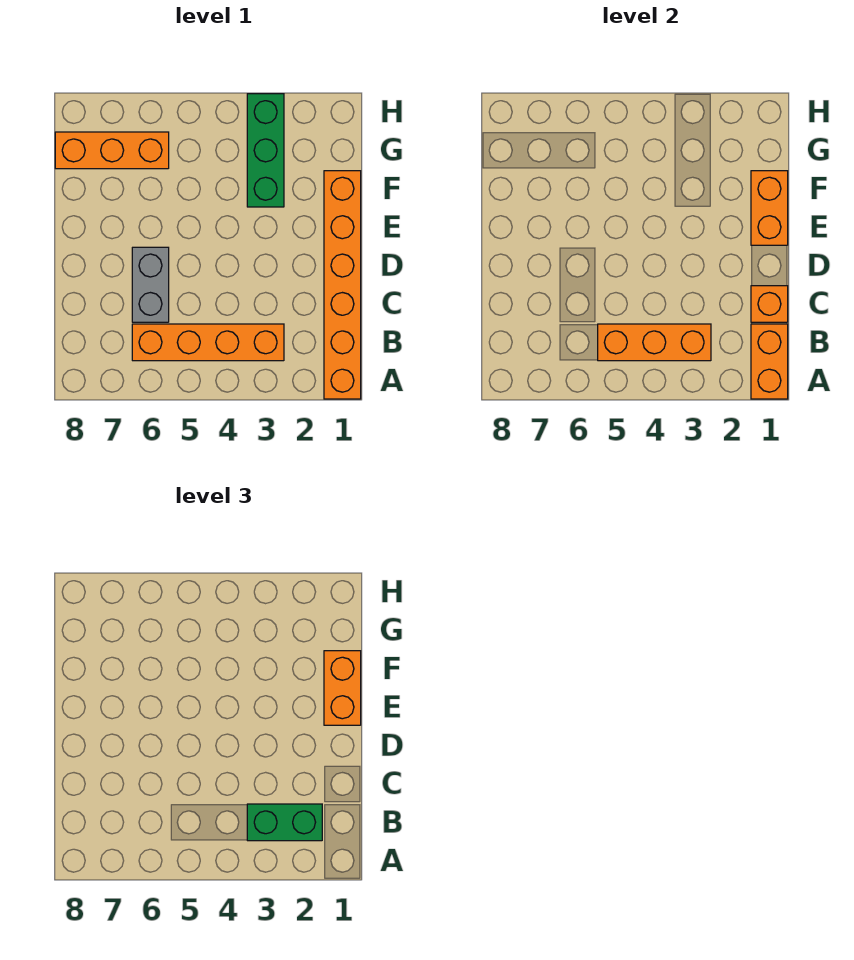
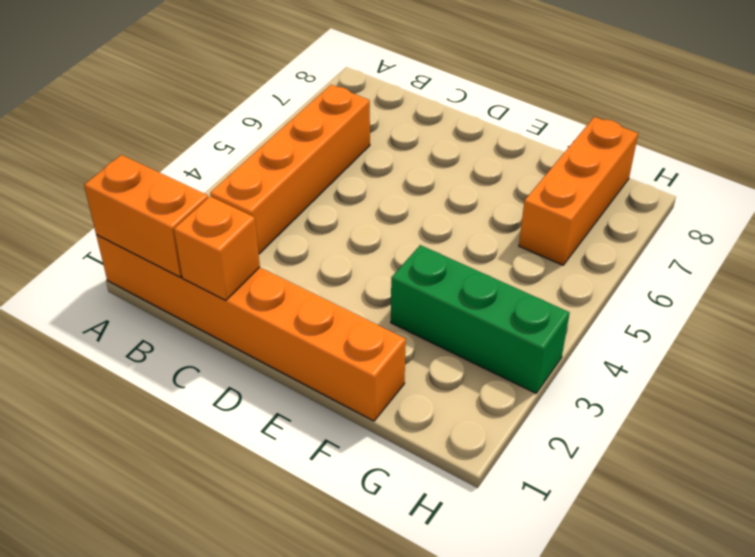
none -> grey brick C6:D6 level 1
none -> orange brick B3:B5 level 2

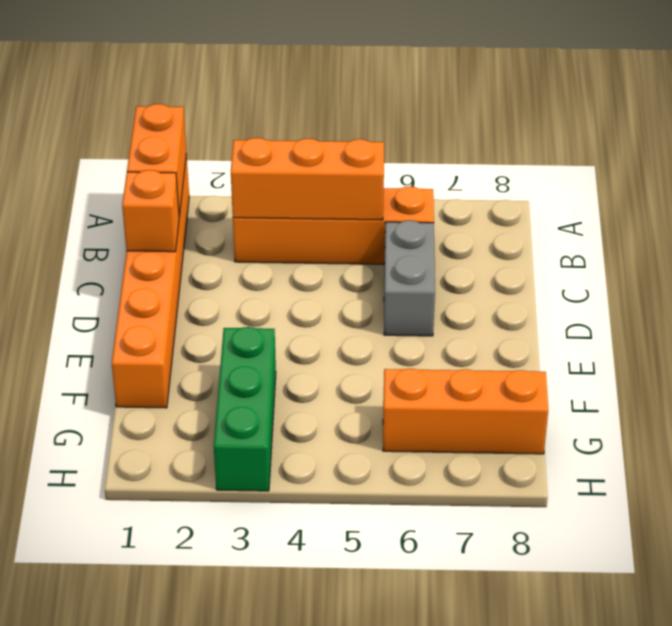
none -> orange brick E1:F1 level 2
none -> green brick B2:B3 level 3

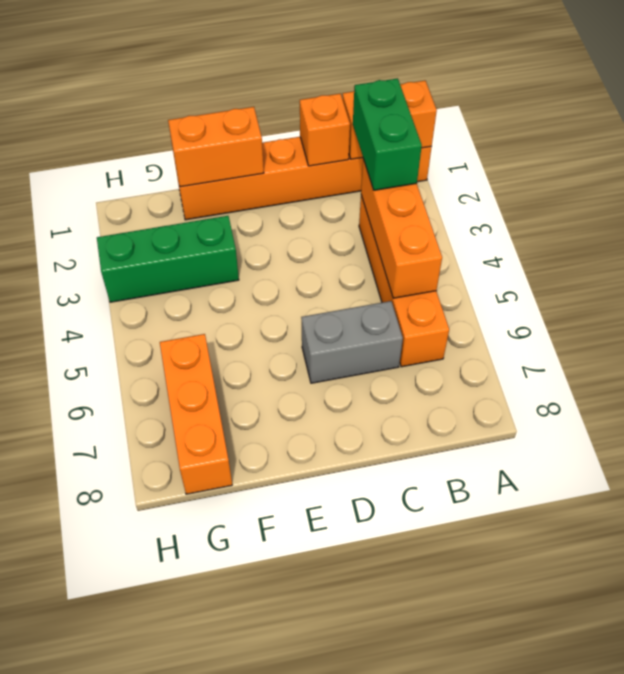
none -> orange brick E1:F1 level 3

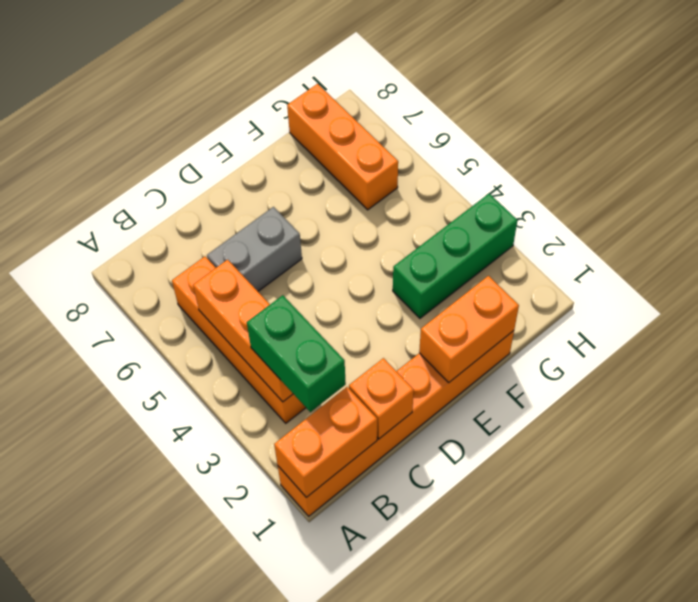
none -> orange brick E1:F1 level 3

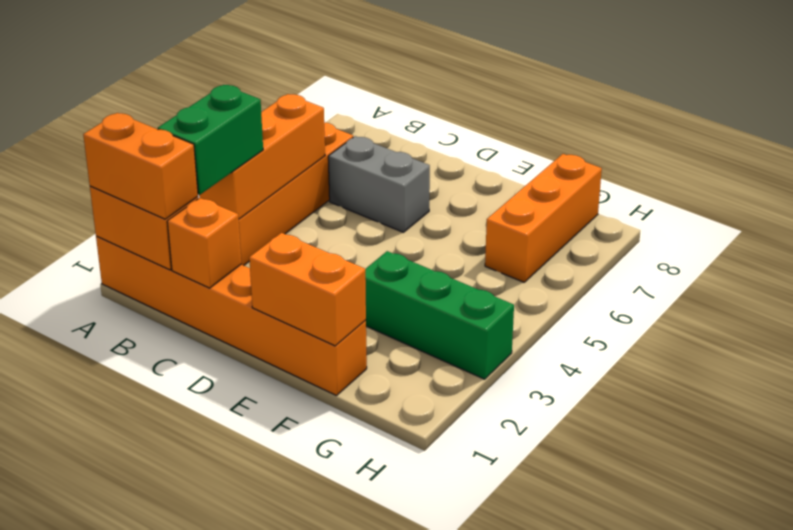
orange brick A1:B1 level 3 -> orange brick E1:F1 level 3

